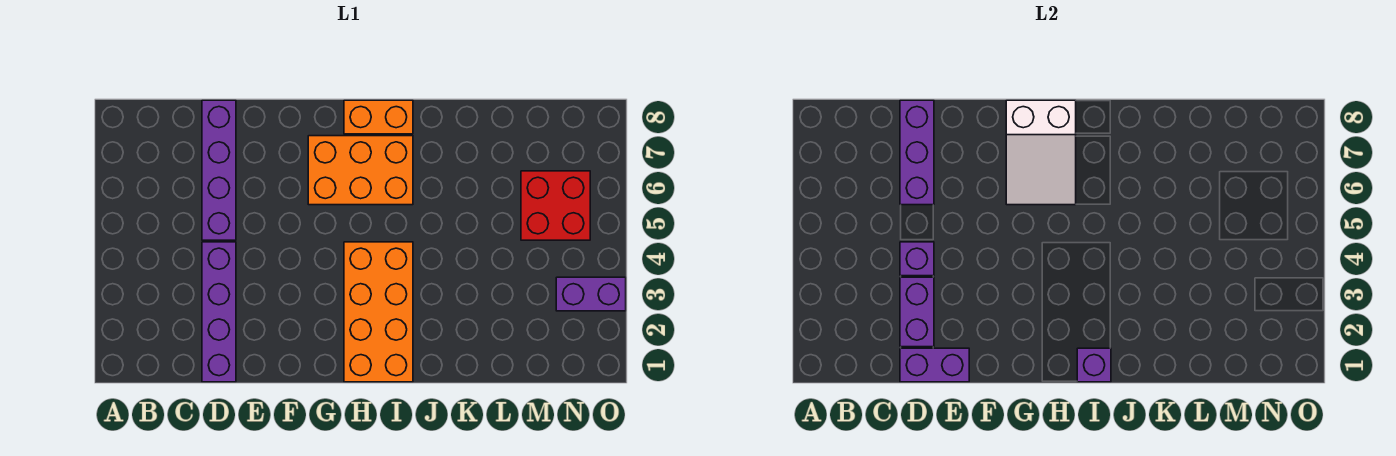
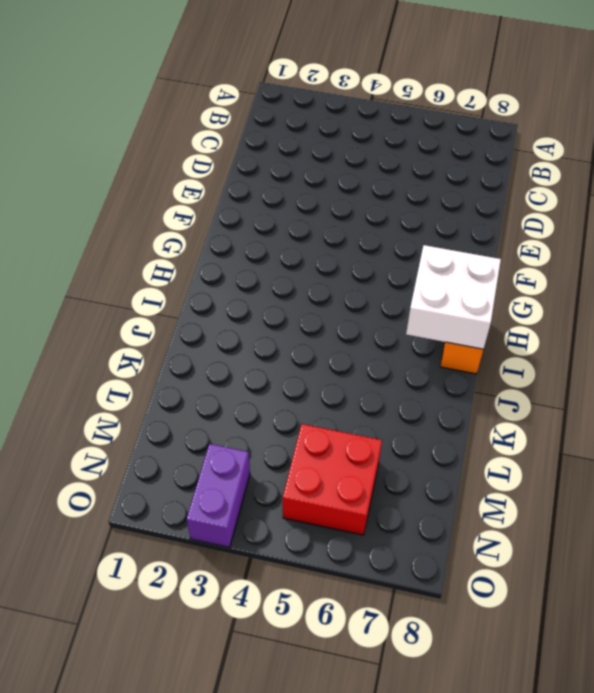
white brick H7:I8 level 2 -> white slope G6:H8 level 2 top 8
none -> purple brick D1:D4 level 1
none -> purple brick D5:D8 level 1
none -> orange brick G6:I7 level 1

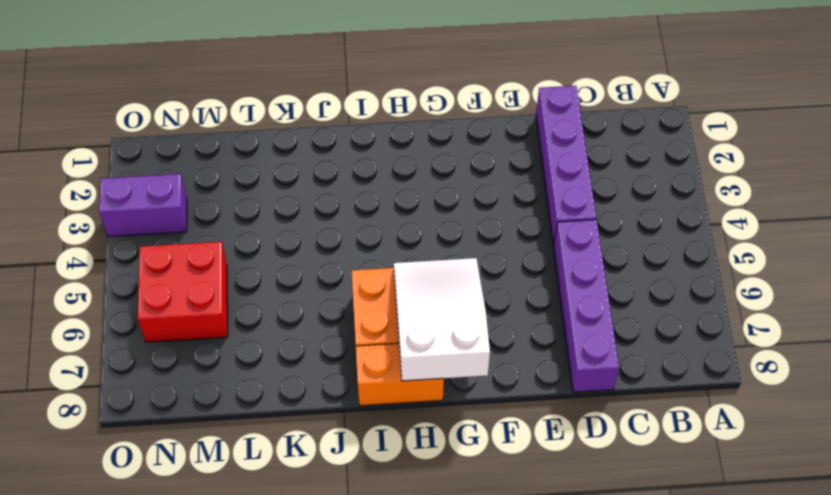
none -> orange brick H1:I4 level 1
none -> purple brick D1:E1 level 2
none -> purple brick D2:D3 level 2

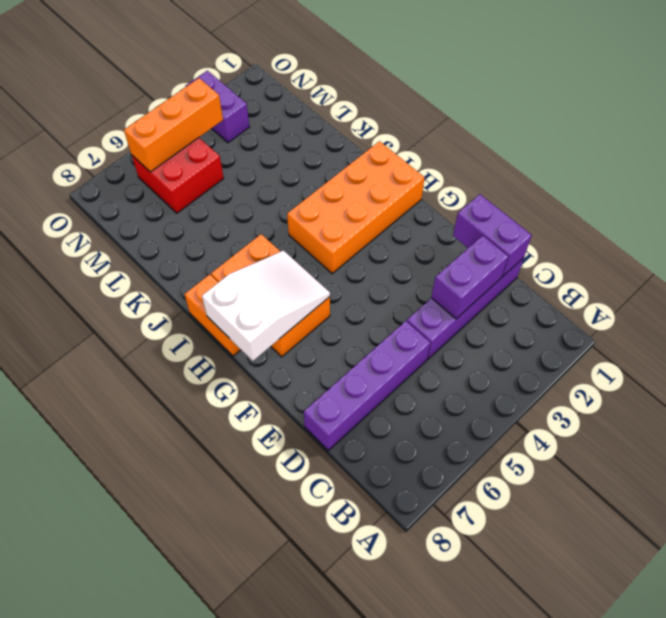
orange brick N4:N6 level 2 -> none
none -> purple brick D4 level 2
none -> purple brick D6:D8 level 2
none -> purple brick I1 level 2

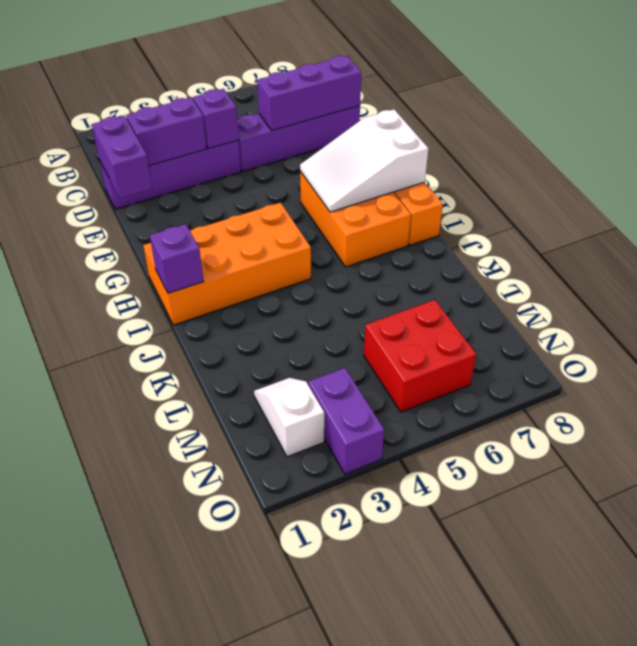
white slope M2:N2 level 1 top N -> none

